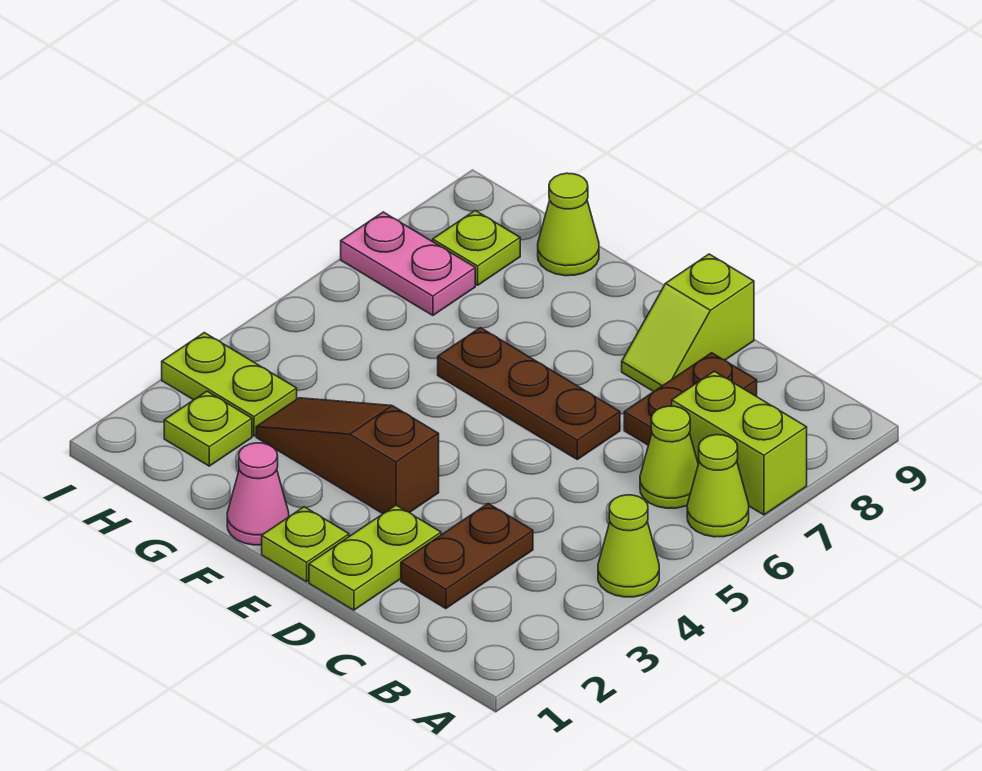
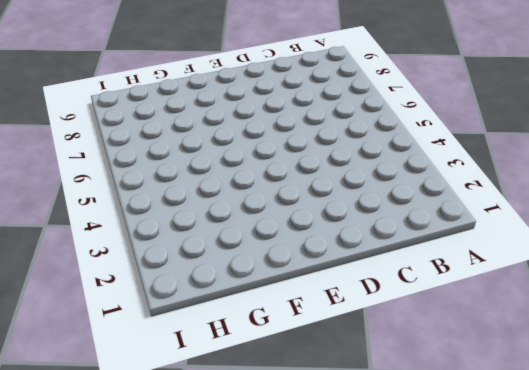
none -> lime cone A4 level 1
none -> lime cone A6 level 1
none -> lime brick A7:B7 level 1

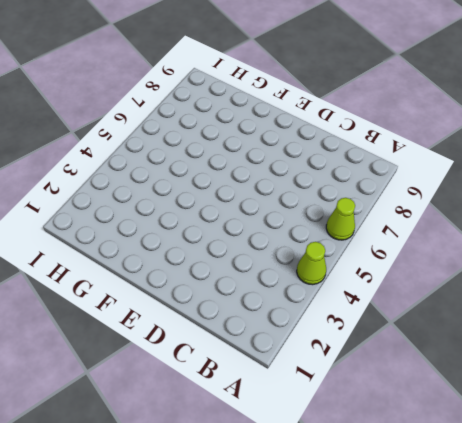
none -> lime brick A7:B7 level 1
none -> lime cone B6 level 1
none -> brown plate C2:C3 level 1

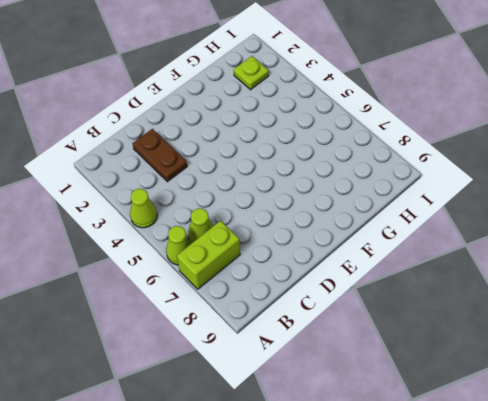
none -> brown plate C7:C8 level 1
none -> lime plate D1:D2 level 1
none -> brown plate D6:F6 level 1

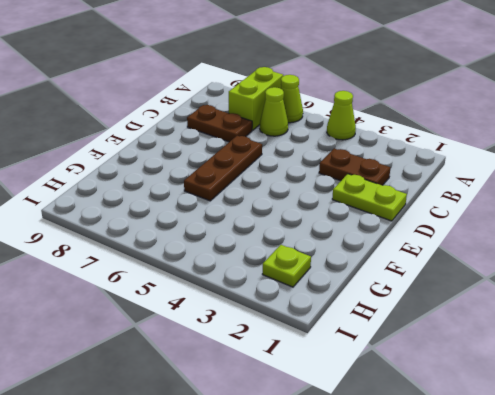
none -> lime slope D8:D9 level 1 top 9
none -> lime plate E1 level 1
none -> brown slope E3:G3 level 1 top E

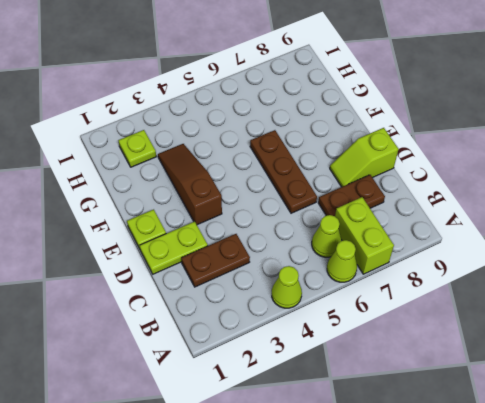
none -> pink cone F1 level 1
none -> lime cone G9 level 1
none -> lime plate H3:I3 level 1

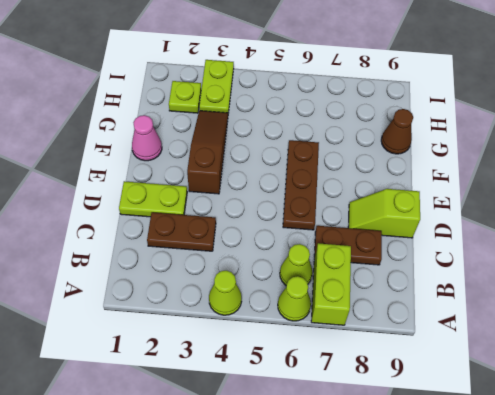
brown cone G9 level 1 -> lime cone G9 level 1
none -> lime plate E1 level 1
none -> pink plate H7:I7 level 1
none -> lime plate H8 level 1

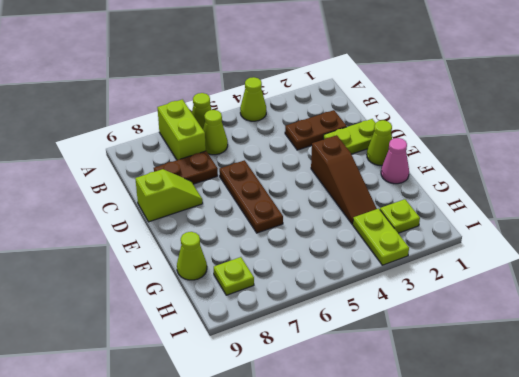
lime cone E1 level 1 -> lime plate E1 level 1
none -> pink plate H7:I7 level 1

